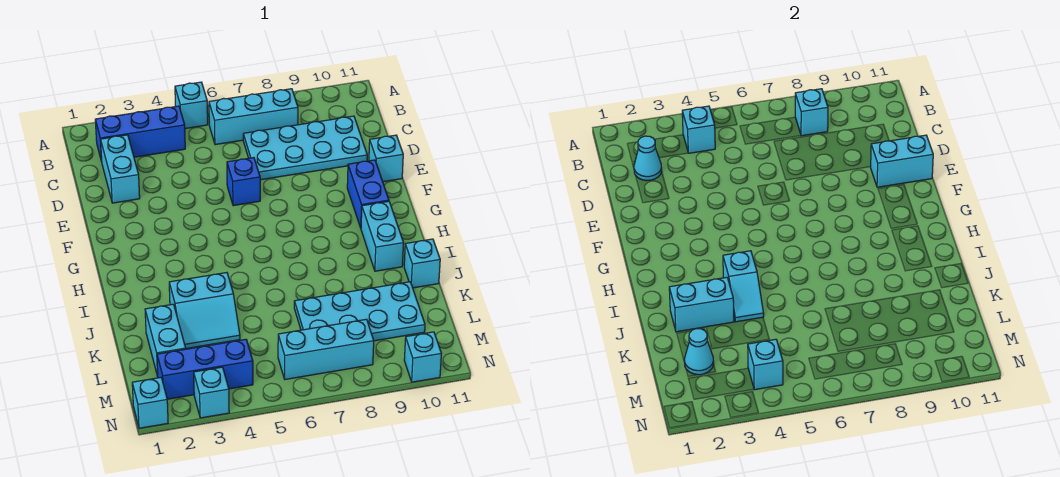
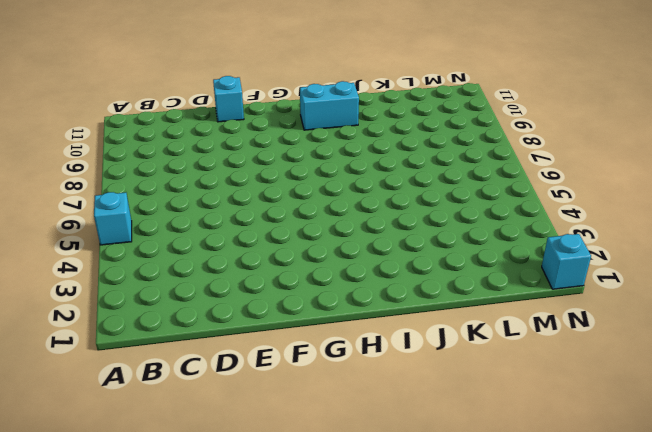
none -> blue brick B2:B4 level 1
none -> cyan brick B6:B8 level 1
none -> cyan brick C2:D2 level 1

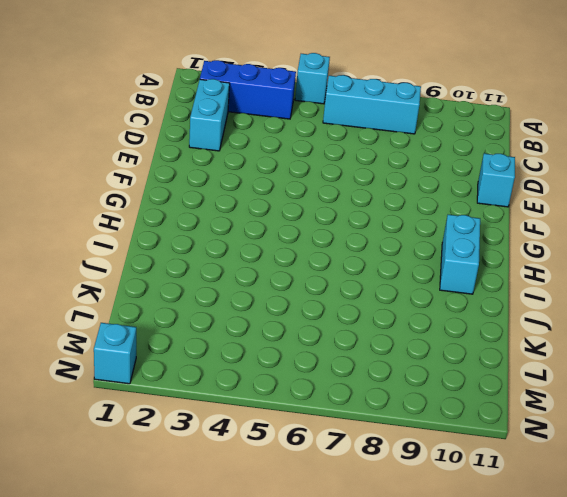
none -> cyan plate C7:D10 level 1
none -> blue brick E6 level 1
none -> blue brick F10:G10 level 1

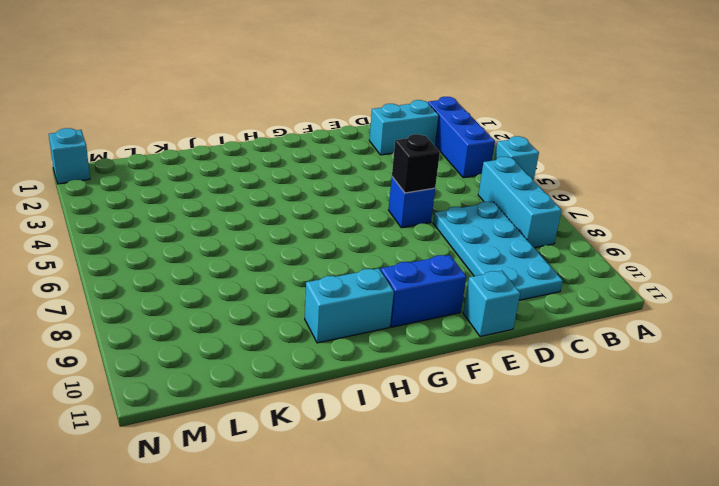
black brick E6 level 2 -> none
none -> cyan slope J3:K4 level 1 top J
none -> cyan brick J11 level 1
none -> cyan brick K2:L2 level 1

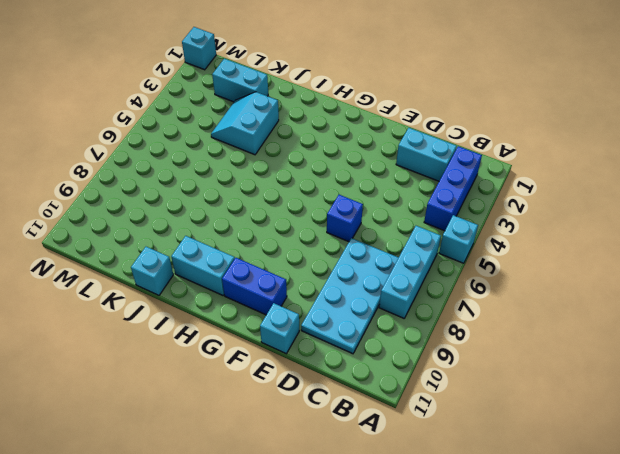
none -> cyan plate K7:L10 level 1
none -> blue brick M2:M4 level 1
none -> cyan brick M6:M8 level 1

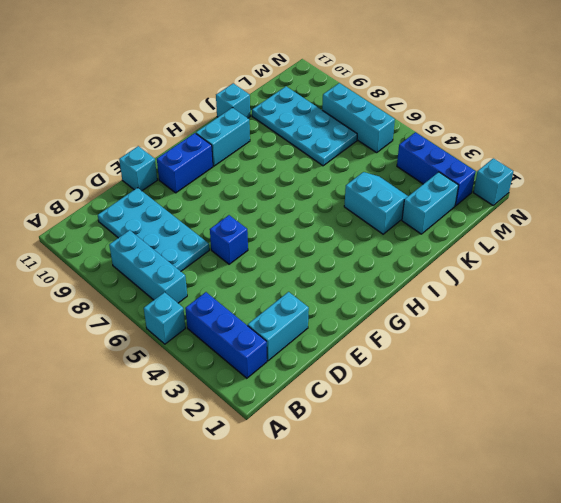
none -> cyan brick N3 level 1
none -> cyan brick N10 level 1
none -> cyan brick B4 level 2

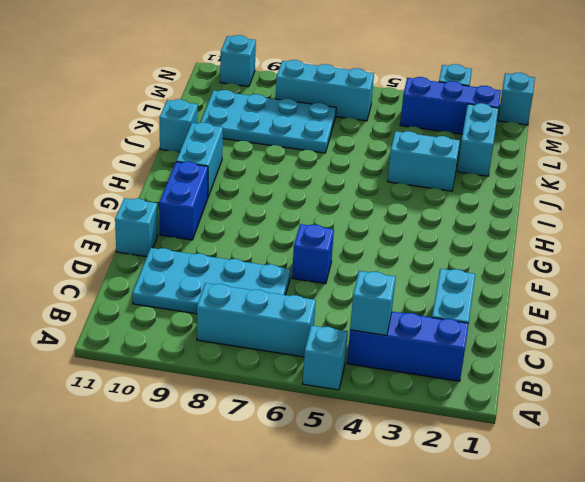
none -> cyan brick B8 level 2
none -> cyan cone C2 level 2
none -> cyan brick E10:E11 level 2

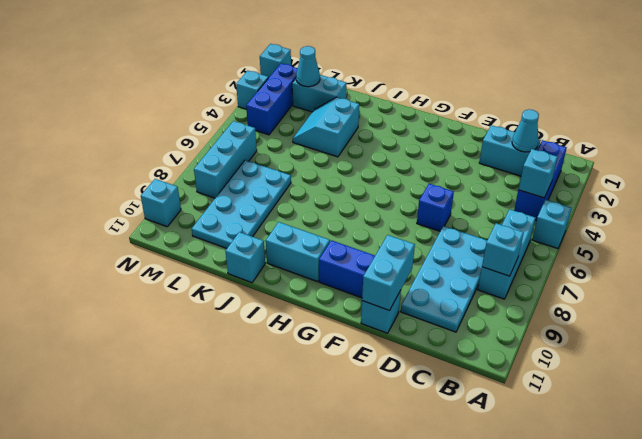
none -> cyan slope I4:J4 level 2 top I
none -> cyan brick J2:J3 level 2
none -> cyan brick M4 level 2

